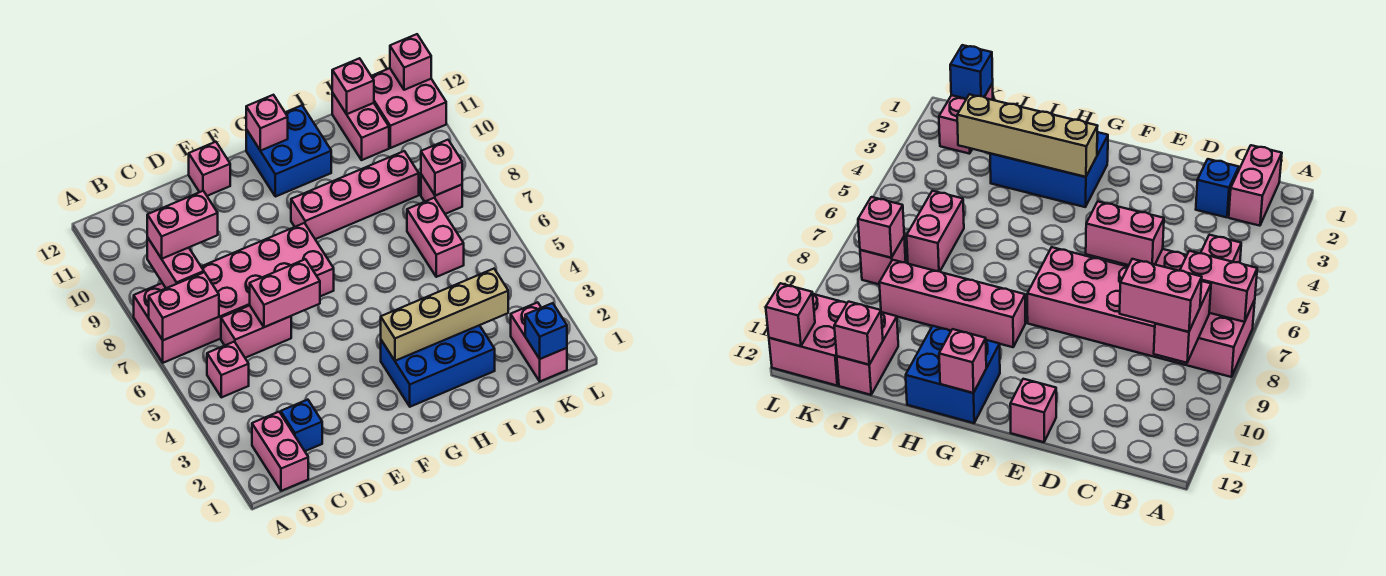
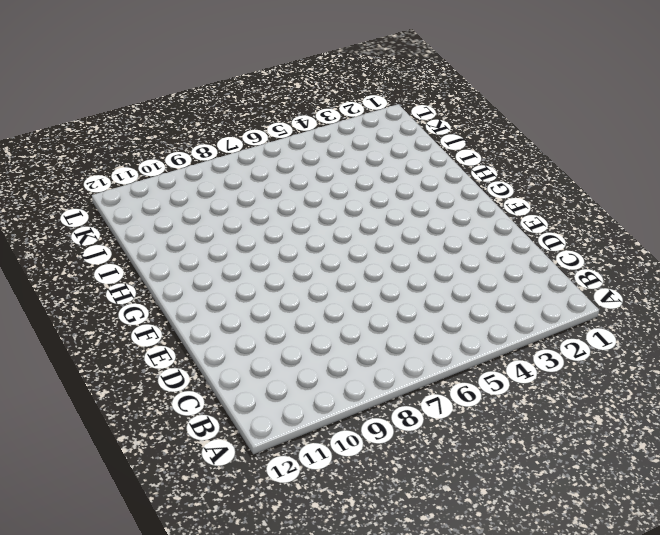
none -> pink brick A7:F8 level 1
none -> pink brick B1:B2 level 1
none -> pink brick B5 level 1

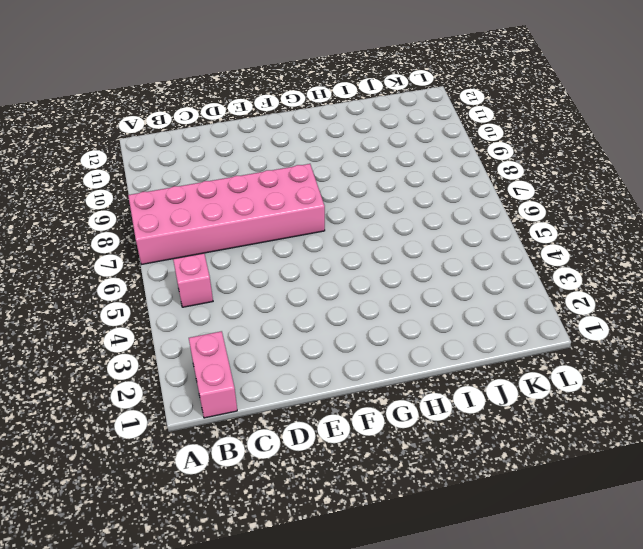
none -> blue brick C2 level 1
none -> pink brick C6:D6 level 1
none -> pink brick E12 level 1

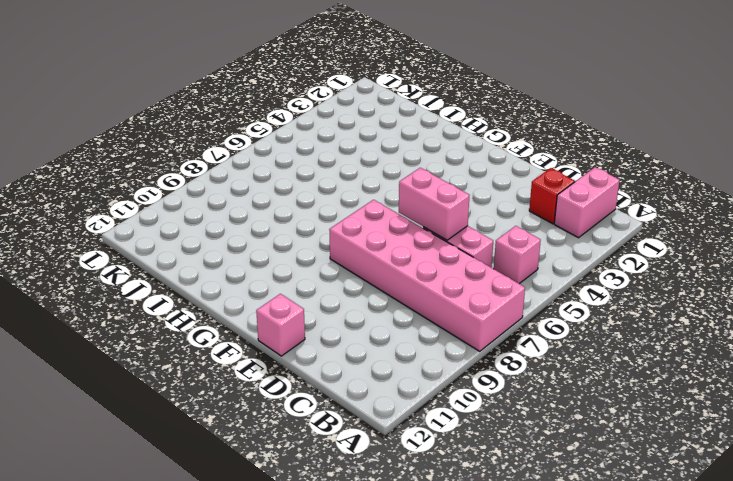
red brick C2 level 1 -> blue brick C2 level 1
none -> blue brick G2:I3 level 1
none -> pink brick G9:J9 level 1
none -> blue brick G11:H12 level 1

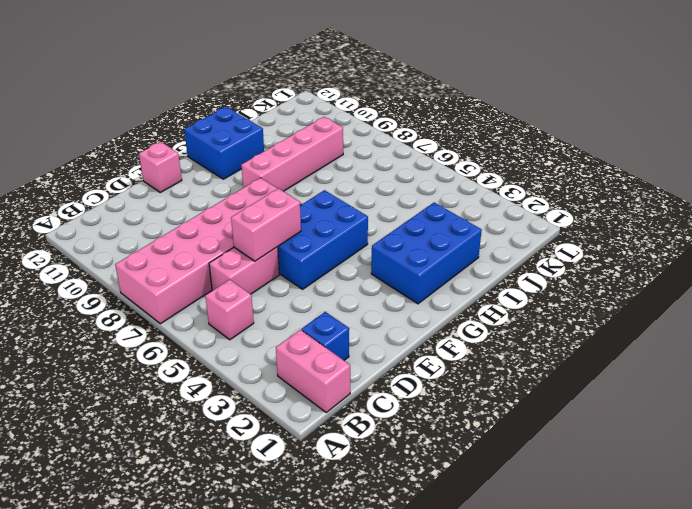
blue brick E5:G6 level 1 -> none
none -> pink brick J6:J7 level 1
none -> pink brick J11:J12 level 1
none -> pink brick K1:K2 level 1

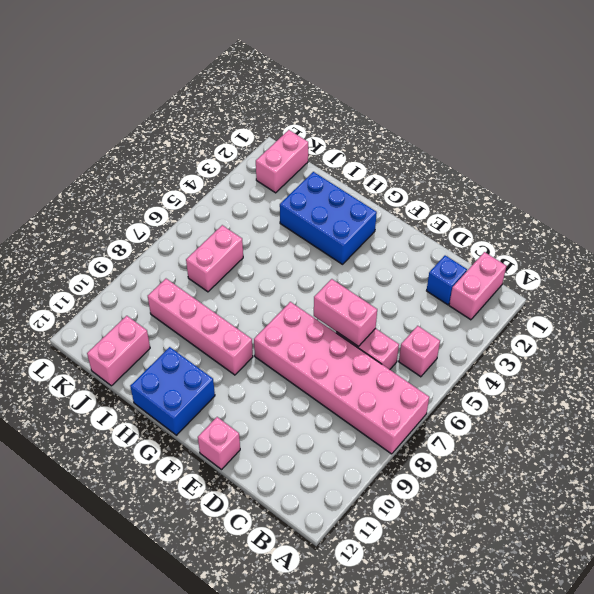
none -> pink brick K8 level 1
none -> pink brick K11:L12 level 1
none -> pink brick A7:B7 level 2

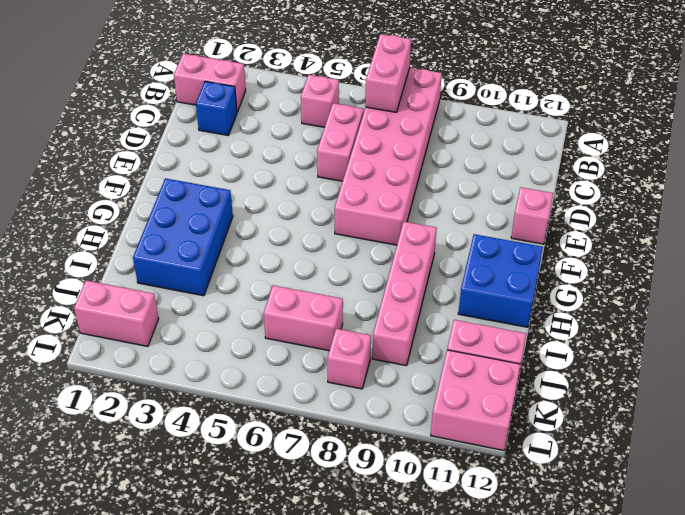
none -> pink brick B8:B9 level 2
none -> pink brick D6:E6 level 2
none -> tan brick G3:J3 level 2

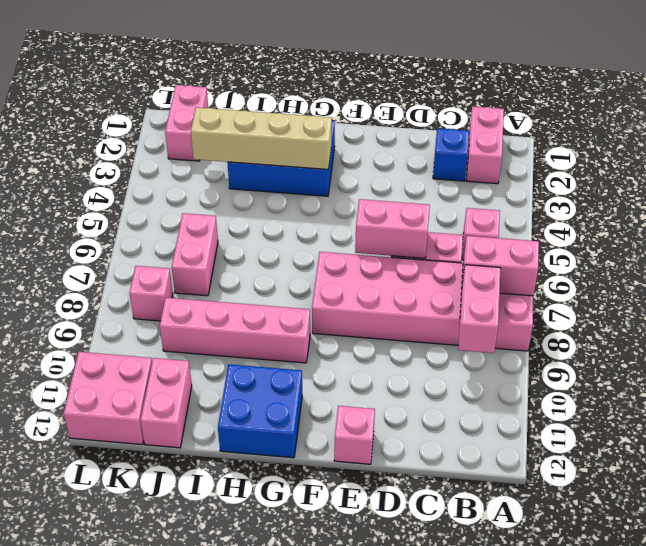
none -> pink brick G12 level 2
none -> pink brick J12 level 2
none -> blue brick K1 level 2

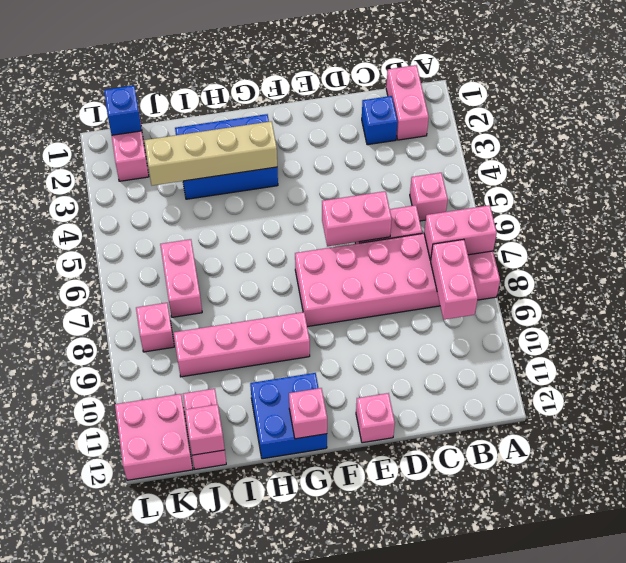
none -> pink brick K8 level 2
none -> pink brick L12 level 2
none -> pink brick B9:C9 level 3

